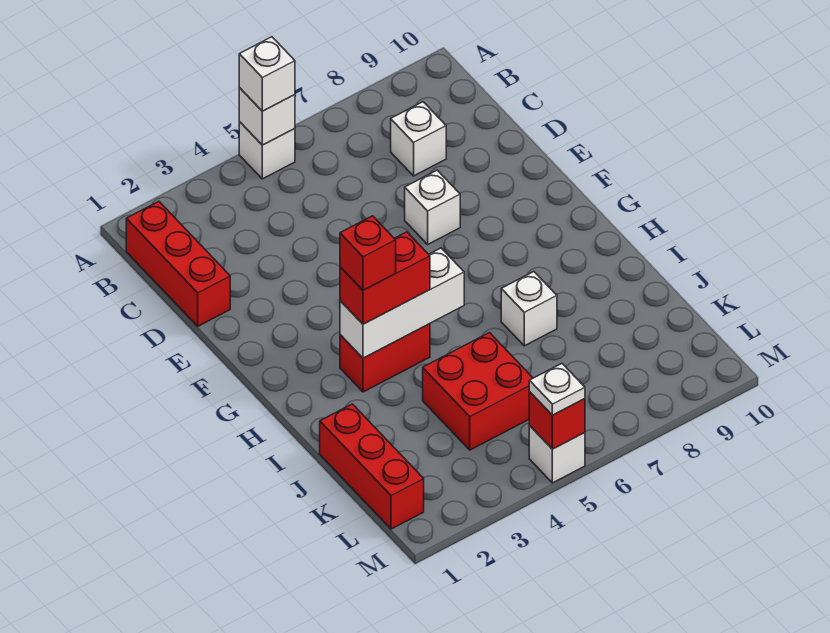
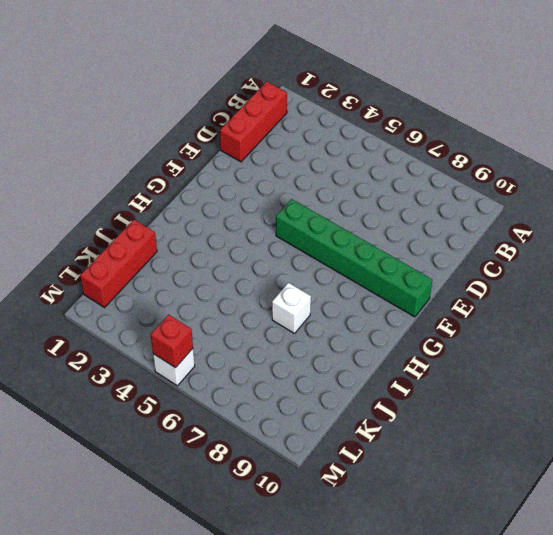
green brick F5:F10 level 1 -> none
none -> white brick A5 level 1
none -> white brick C8 level 1
none -> white brick E7 level 1

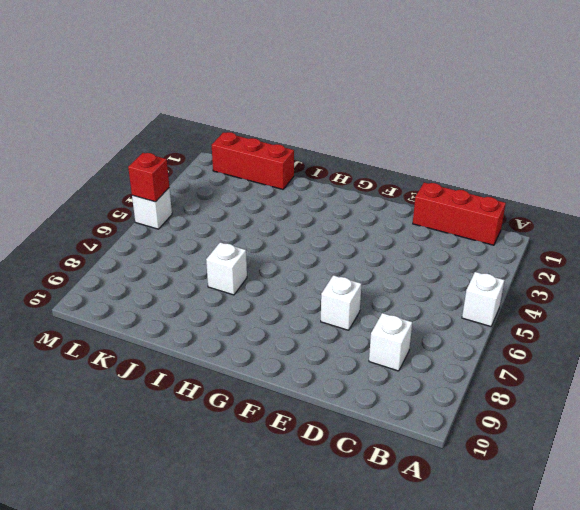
none -> red brick H3:H4 level 1
none -> red brick J4:K5 level 1
none -> white brick A5 level 2

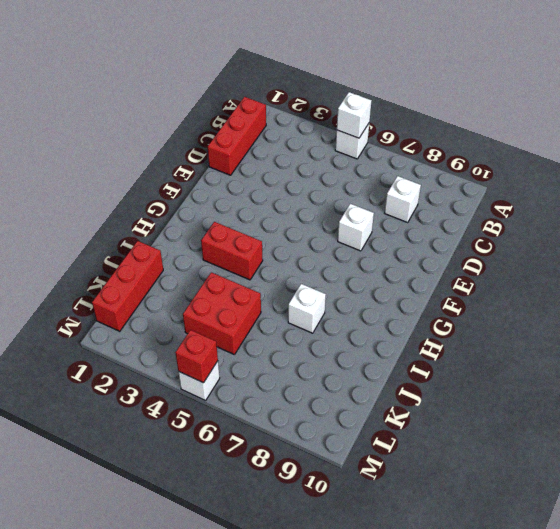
none -> white brick H3:H5 level 2
none -> white brick A5 level 3
none -> red brick H3:H4 level 3

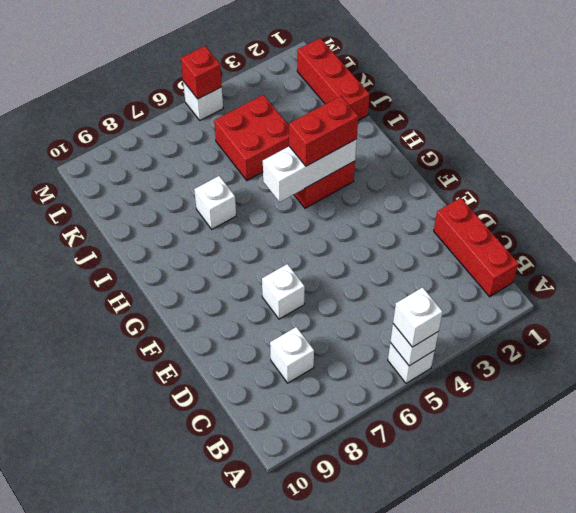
none -> white plate M5 level 3
none -> red brick H3 level 4

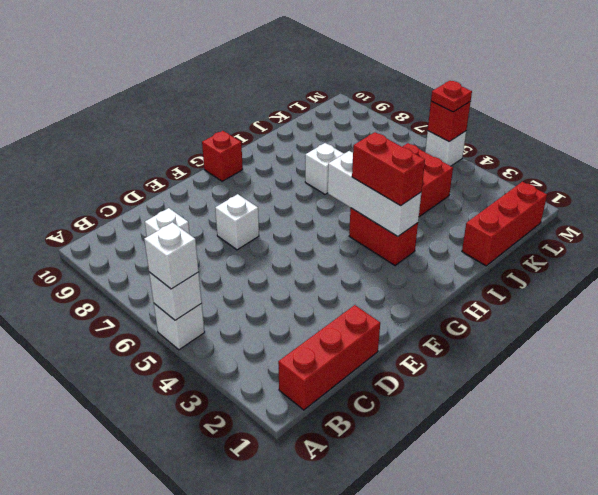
red brick G10 level 1 -> red brick H3 level 4
red plate M5 level 3 -> white plate M5 level 3

